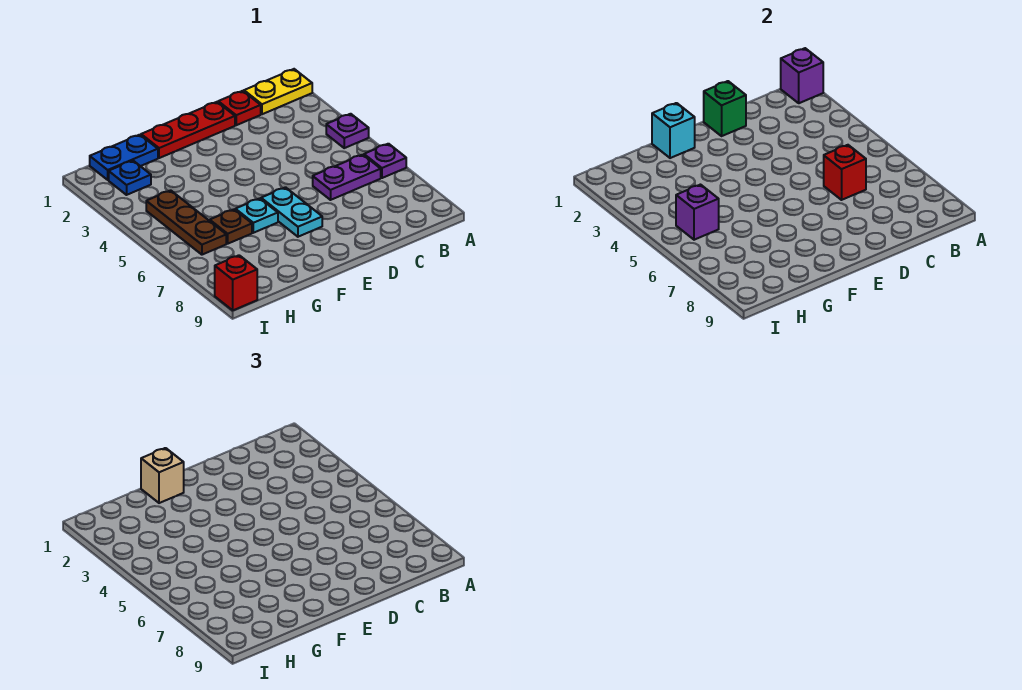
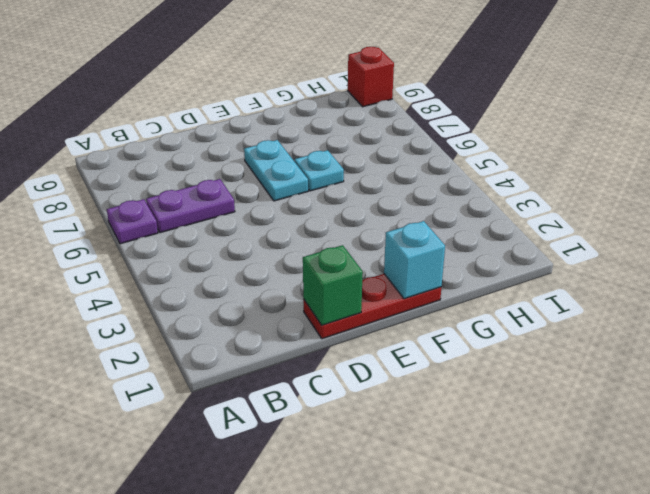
none -> yellow plate A1:B1 level 1
none -> purple plate A4 level 1
none -> red plate C1 level 1

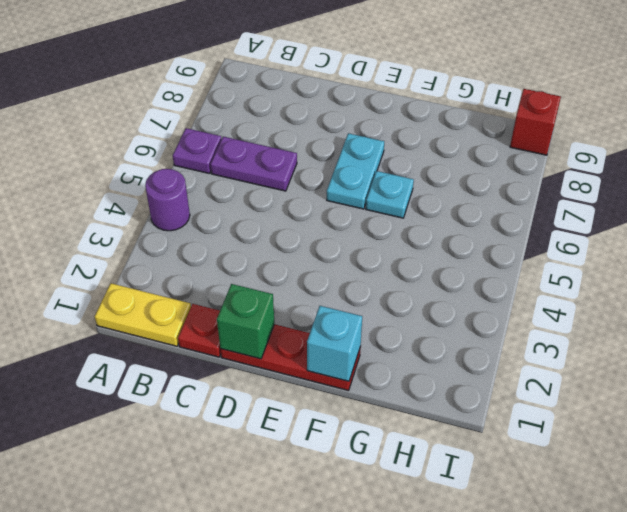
purple round brick A4 level 1 -> purple plate A4 level 1
none -> blue plate G1:H1 level 1
none -> brown plate G6 level 1
none -> blue plate H2 level 1

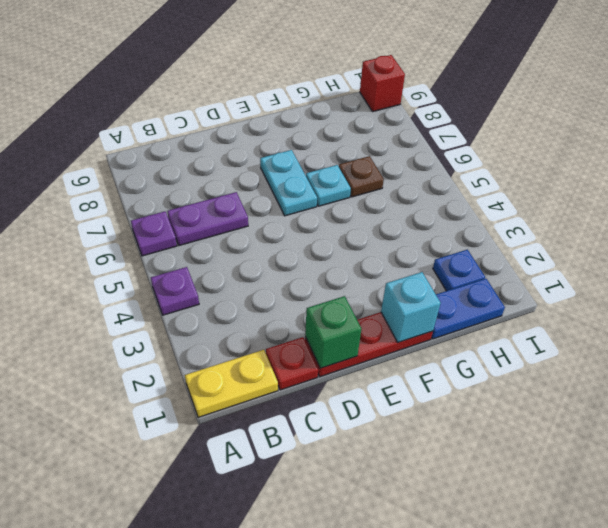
none -> brown plate H4:H6 level 1
none -> purple brick A1 level 2
none -> red brick C6 level 2

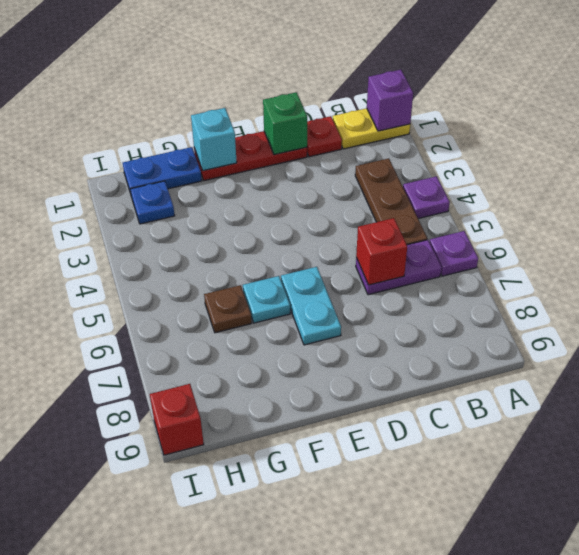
brown plate B3:B5 level 1 -> brown plate H4:H6 level 1
none -> purple brick H5 level 2
none -> tan brick F1 level 3

